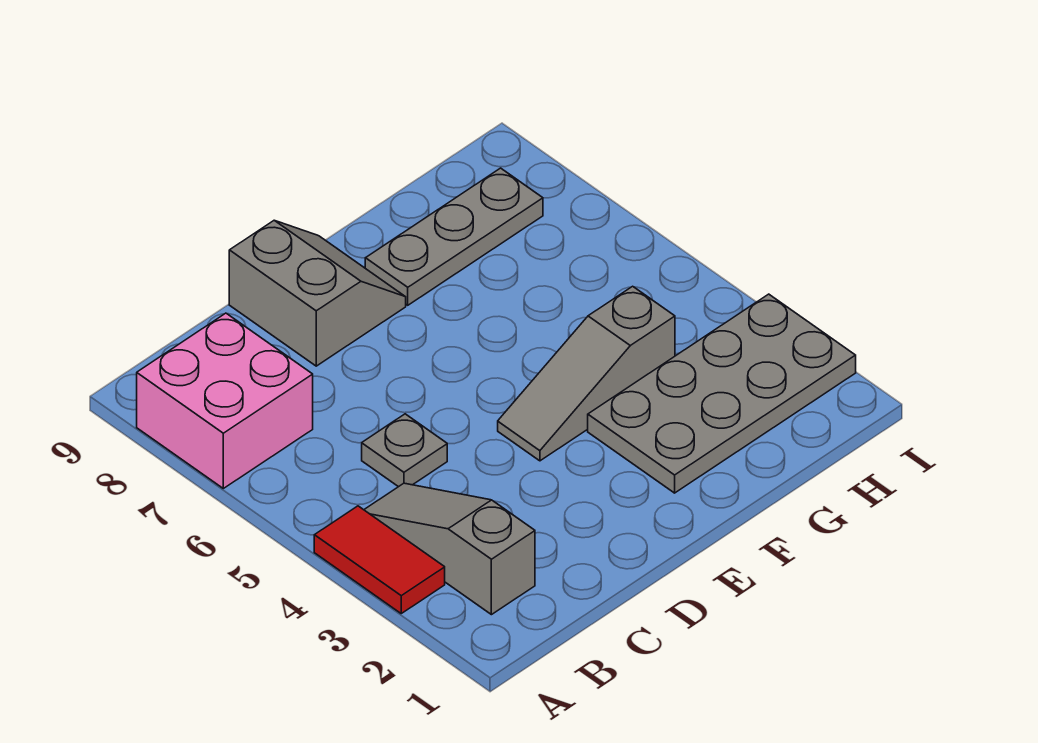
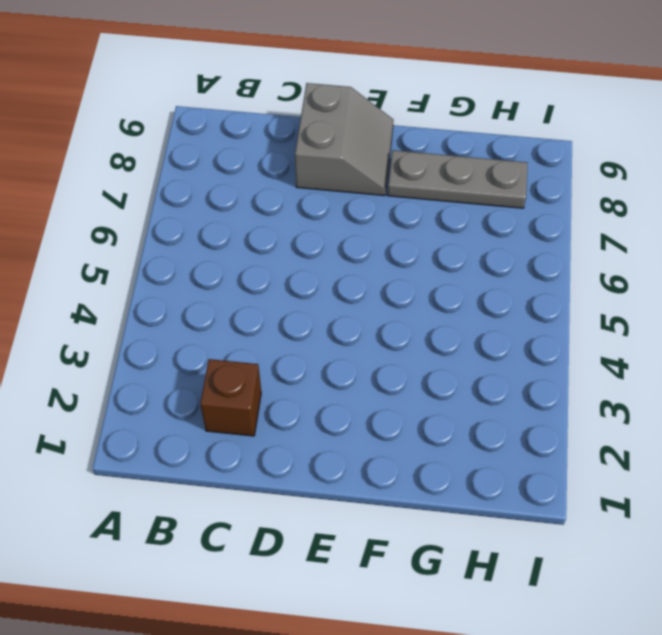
brown brick C2 level 1 -> none
none -> red tile A3:A4 level 1
none -> pink brick A7:B8 level 1

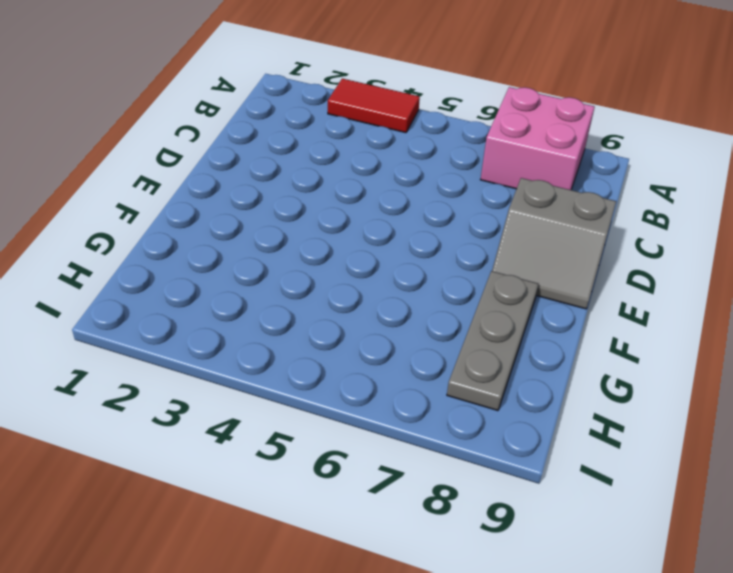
none -> grey slope B2:B4 level 1 top 2
none -> grey plate C5 level 1

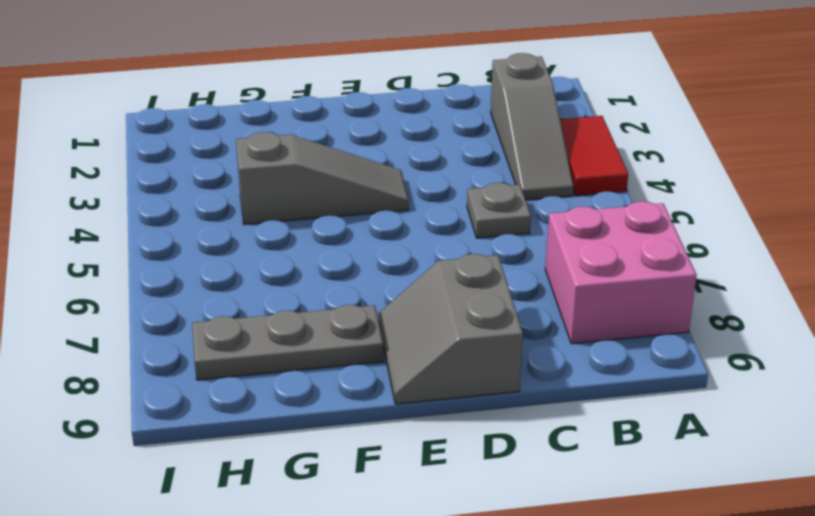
none -> grey plate F2:I3 level 1

